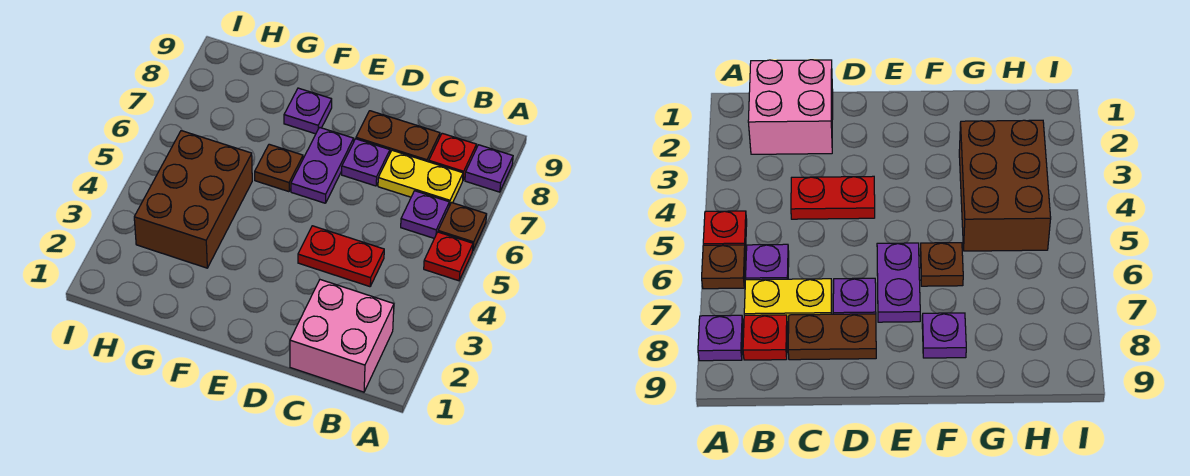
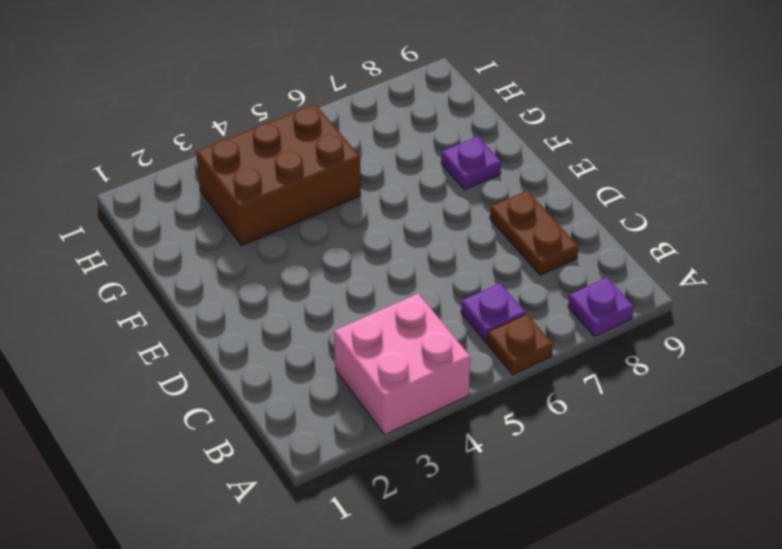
pink brick A3:B4 level 1 -> pink brick B1:C2 level 1
none -> red plate A5 level 1
none -> yellow plate B7:C7 level 1
none -> red plate B8 level 1

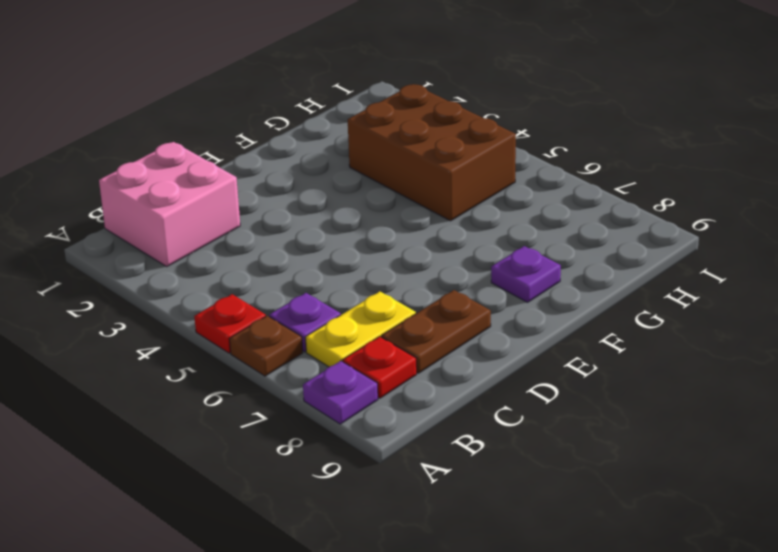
none -> red plate C4:D4 level 1
none -> purple plate D7 level 1
none -> purple plate E6:E7 level 1

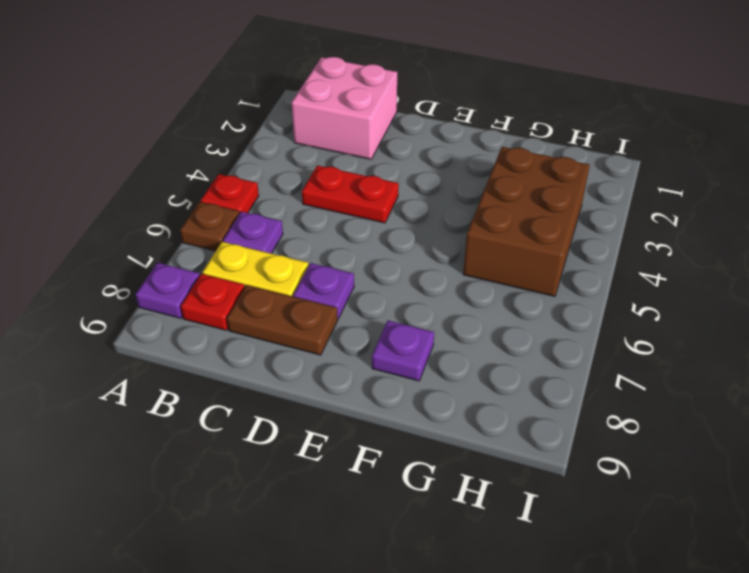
none -> purple plate E6:E7 level 1
none -> brown plate F6 level 1

